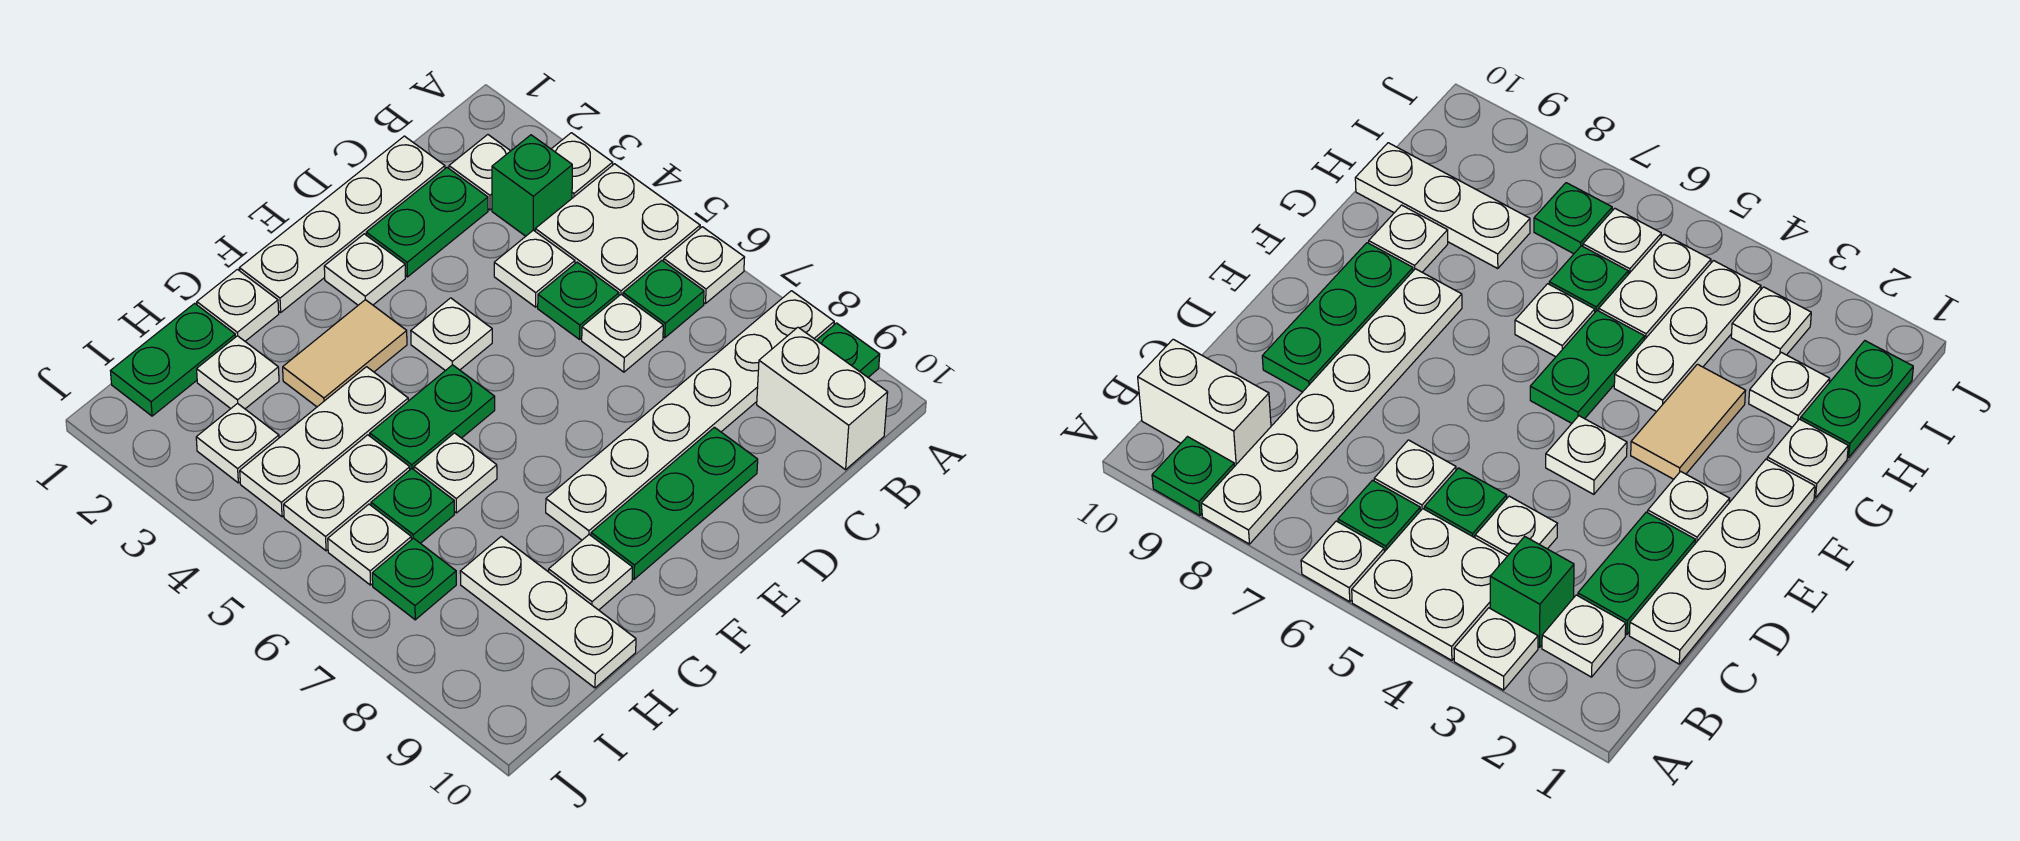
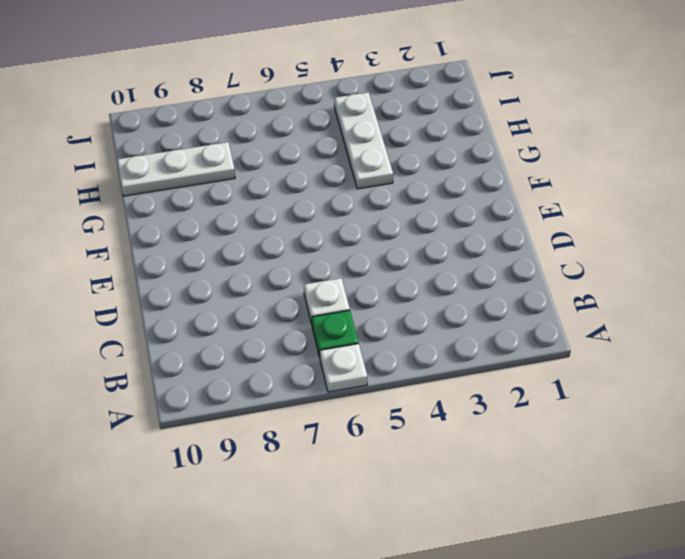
none -> white plate A3 level 1
none -> white plate A4:B5 level 1
none -> white plate A8:F8 level 1
none -> green plate A9 level 1

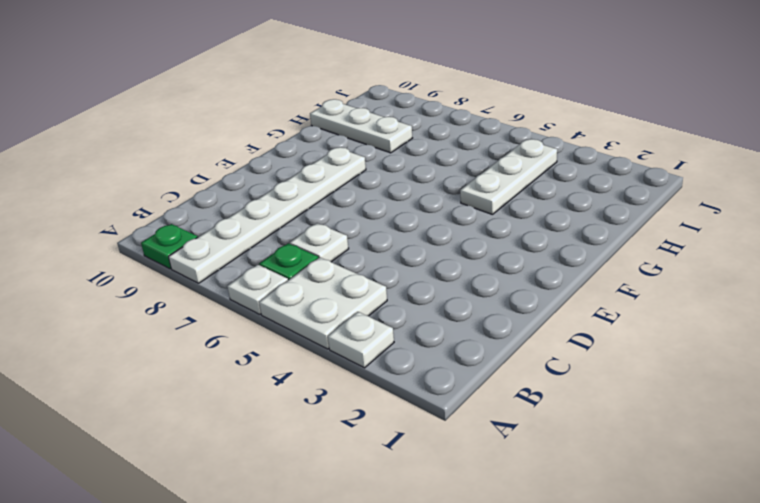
none -> white plate B2 level 1
none -> green brick B3 level 1
none -> white brick B9:B10 level 1
none -> white plate C1:F1 level 1

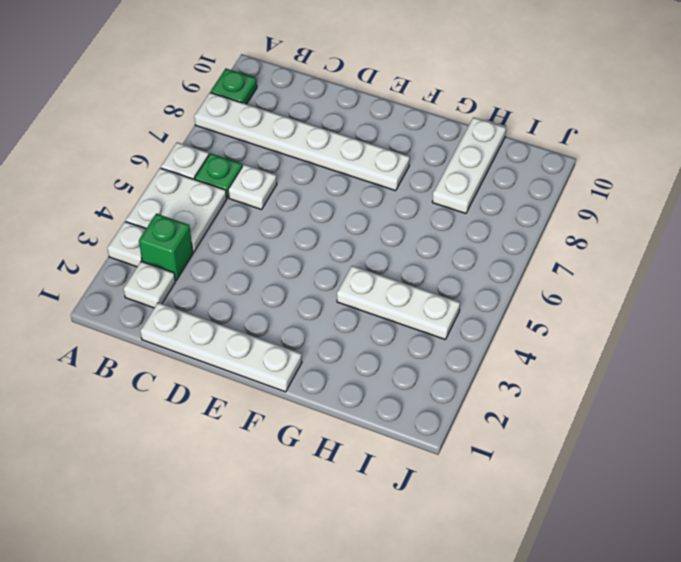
none -> white brick B9:B10 level 1
none -> green plate C2:D2 level 1
none -> white plate C4 level 1
none -> green plate C5 level 1

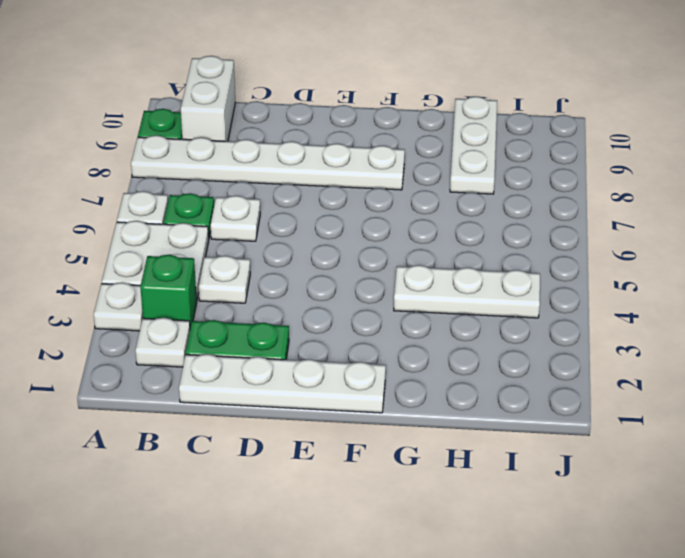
none -> green plate C5 level 1
none -> green plate D9:F9 level 1
none -> white plate E2 level 1
none -> white plate E4 level 1

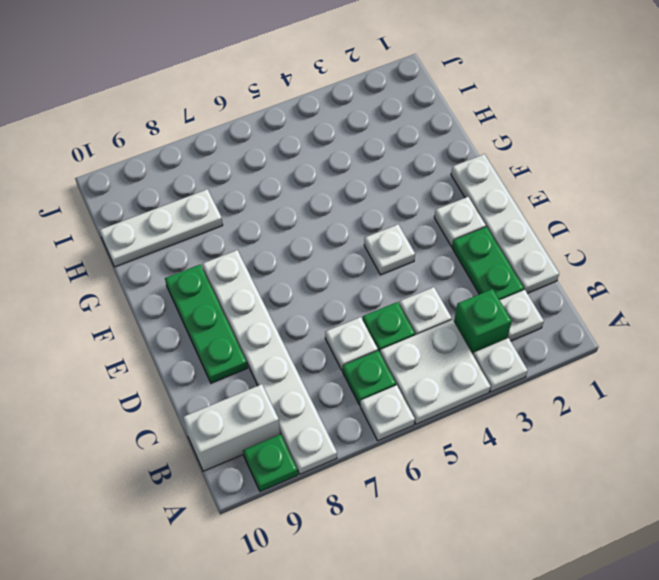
none -> tan tile F3:G3 level 1
none -> green plate F5:G5 level 1
none -> white plate G1 level 1
none -> white plate G4:I4 level 1

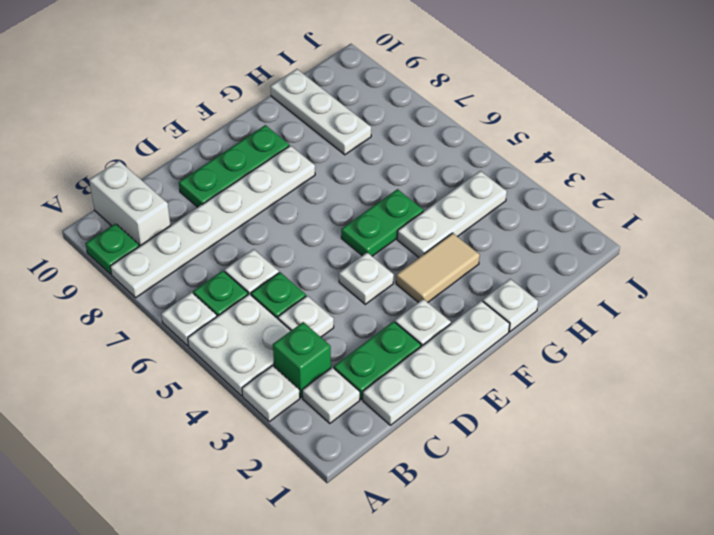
none -> white plate G6 level 1
none -> white plate G9 level 1
none -> green plate H1:I1 level 1
none -> white plate H2 level 1

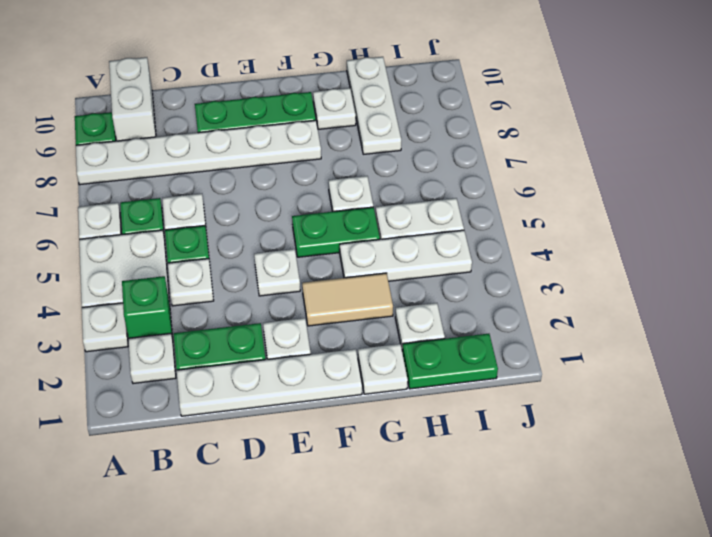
none -> green plate H6 level 1
none -> white plate I3 level 1
none -> white plate I6 level 1
none -> green plate I7 level 1

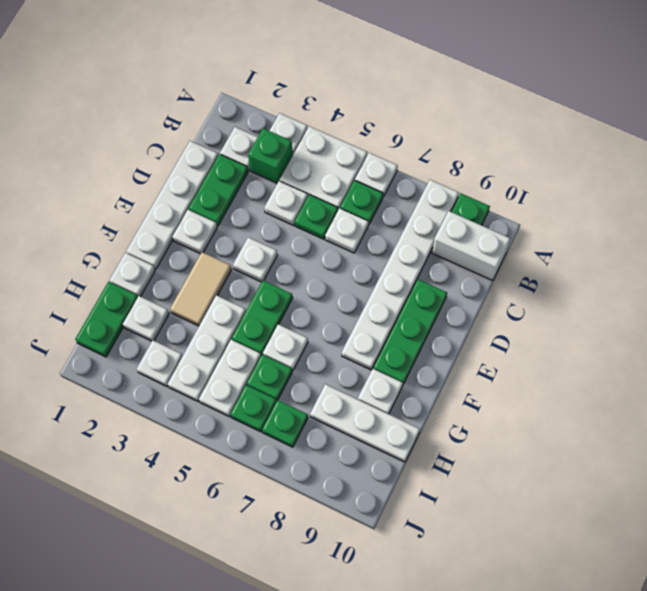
green plate I6 level 1 -> white plate I6 level 1

